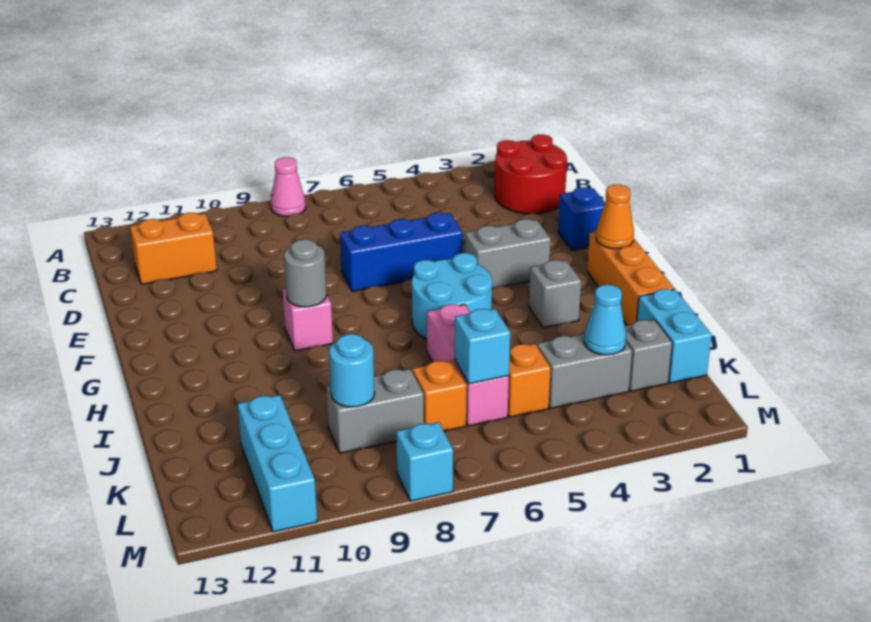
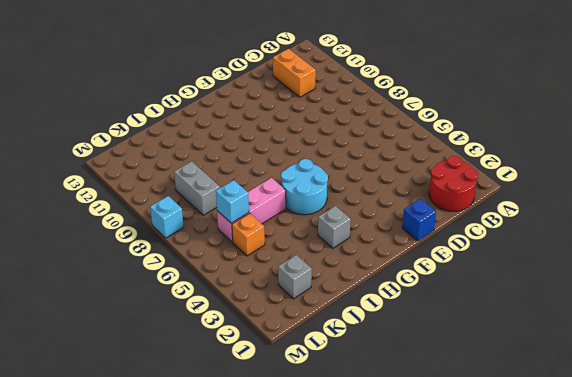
none -> pink cone A8 level 1
none -> blue brick E5:E7 level 1
none -> grey brick F3:F4 level 1

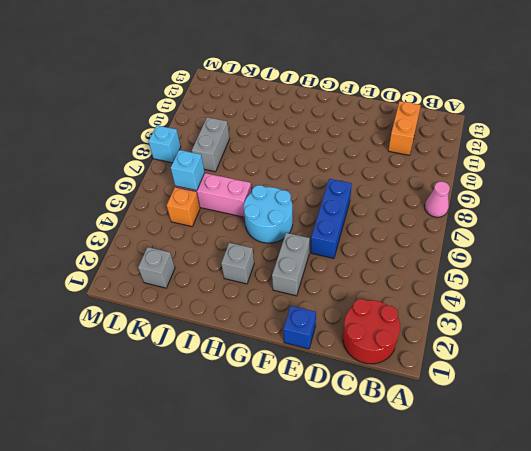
none -> orange brick G1:I1 level 1
none -> pink brick G9 level 1
none -> cyan brick J1:K1 level 1

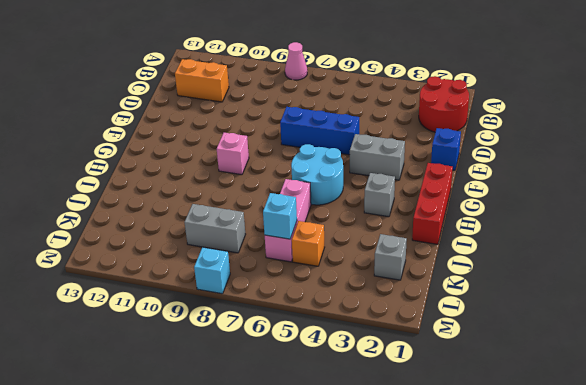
red brick G1:I1 level 1 -> orange brick G1:I1 level 1
none -> cyan brick J1:K1 level 1
none -> grey brick K3:K4 level 1
none -> orange brick K7 level 1

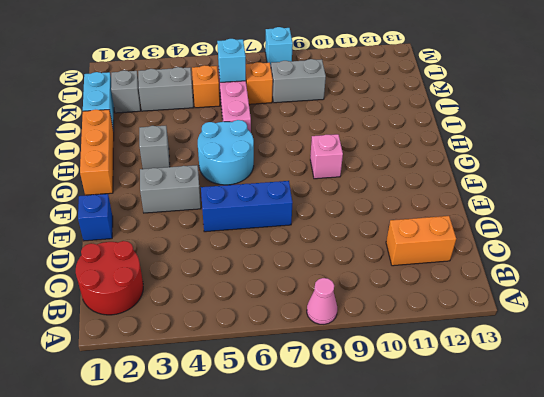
none -> cyan brick K11:M11 level 1
none -> orange cone G1 level 2
none -> grey round brick G9 level 2

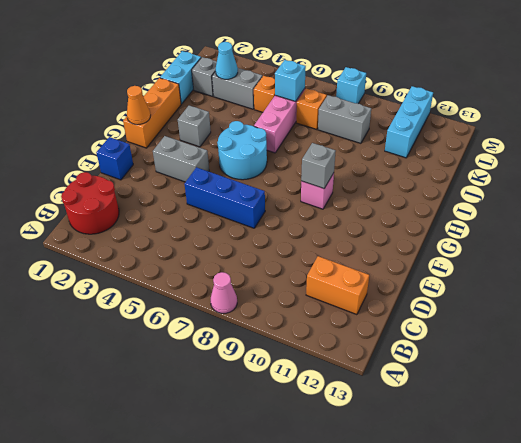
grey brick G9 level 2 -> grey round brick G9 level 2
none -> cyan round brick K9 level 2

